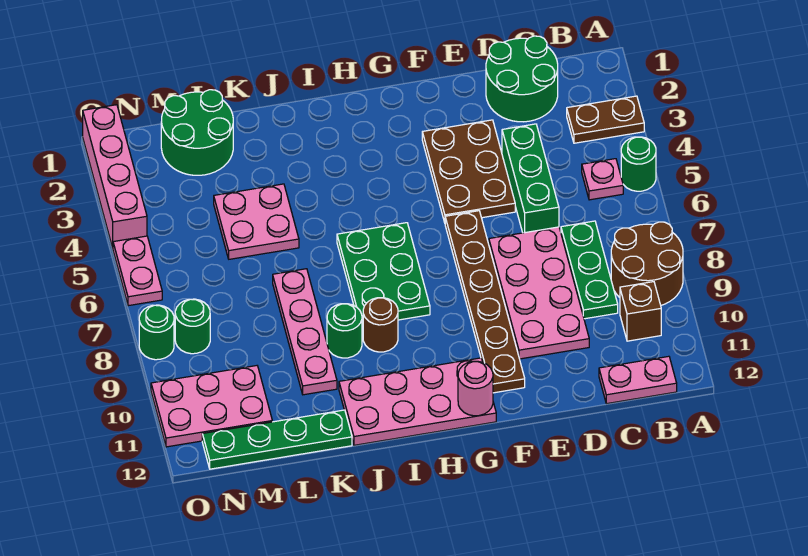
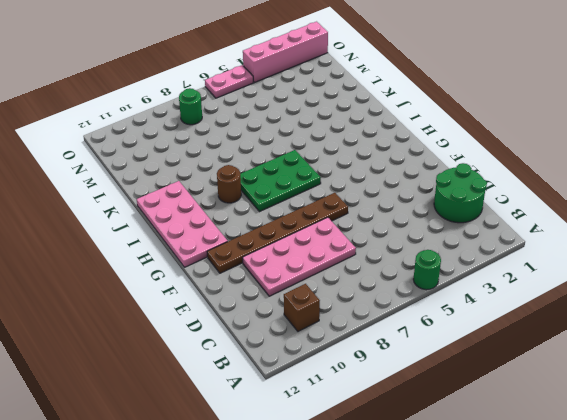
none -> brown plate A3:B3 level 1
none -> brown round brick A8:B9 level 1
none -> pink plate B5 level 1

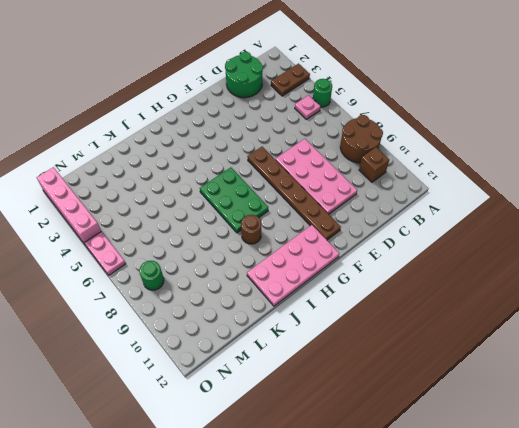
none -> pink plate B12:C12 level 1
none -> green plate C7:C9 level 1
none -> green brick D4:D6 level 1

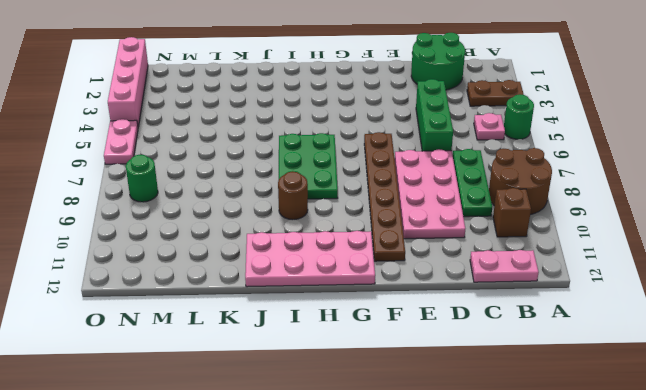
none -> brown plate E3:F5 level 1
none -> green round brick J9 level 1
none -> pink plate K4:L5 level 1

